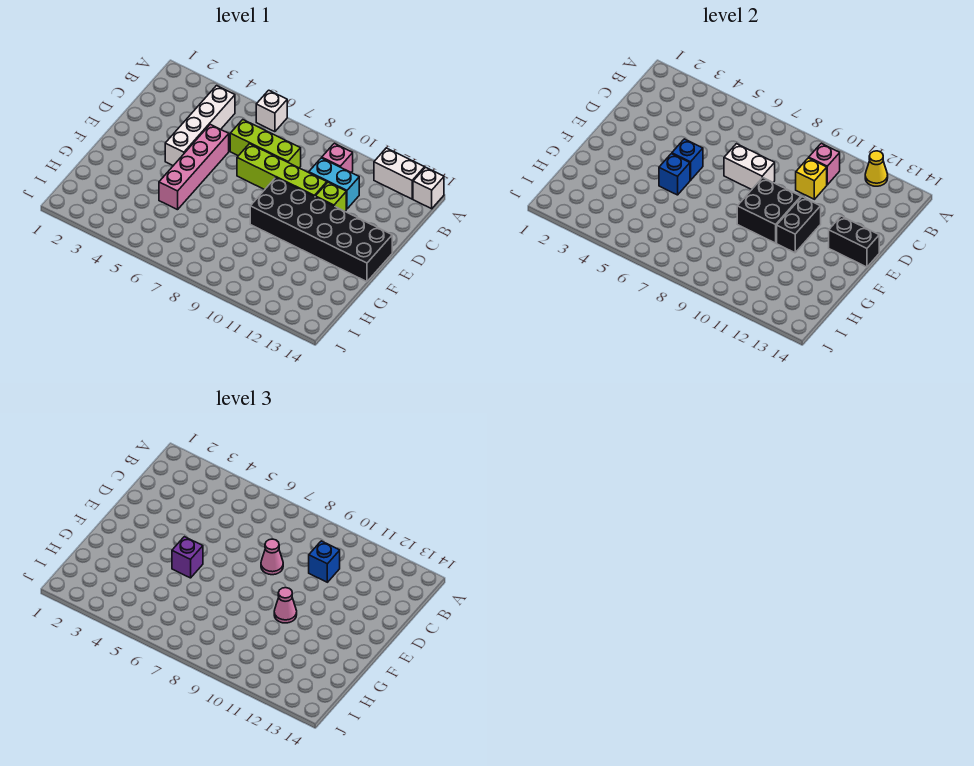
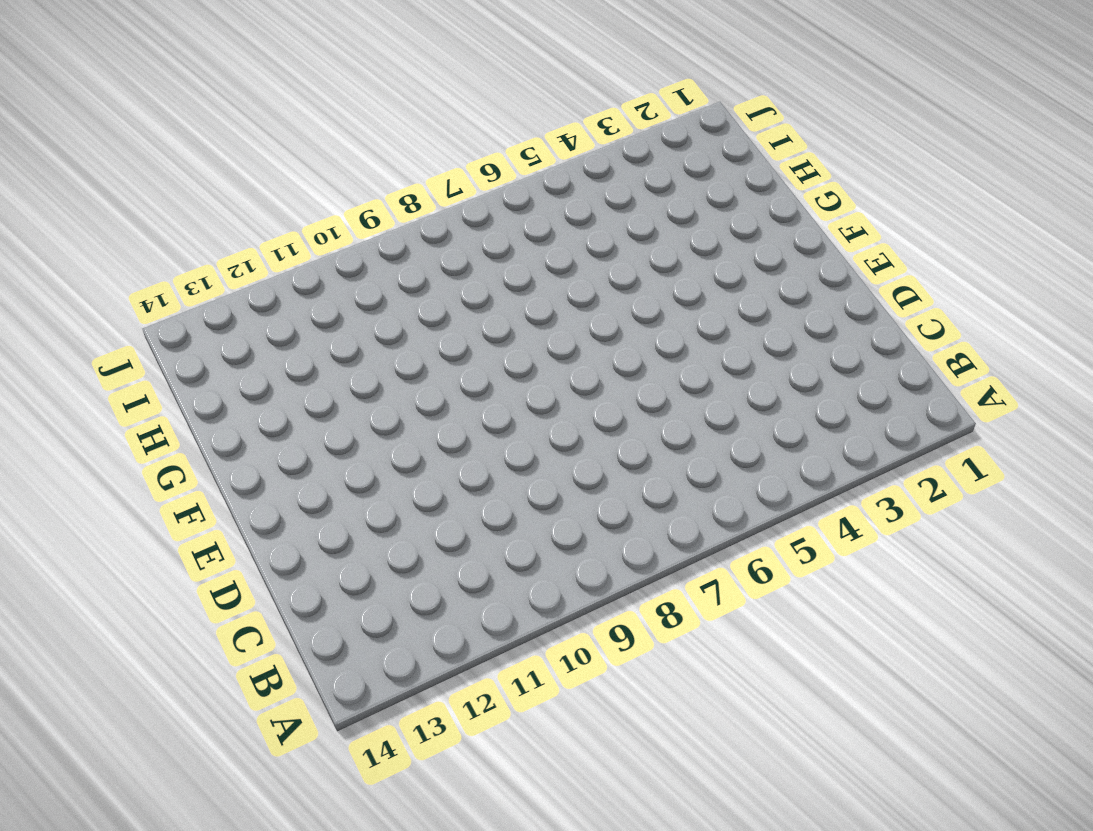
none -> white brick A6 level 1
none -> white brick A12:A13 level 1
none -> white brick A14 level 1

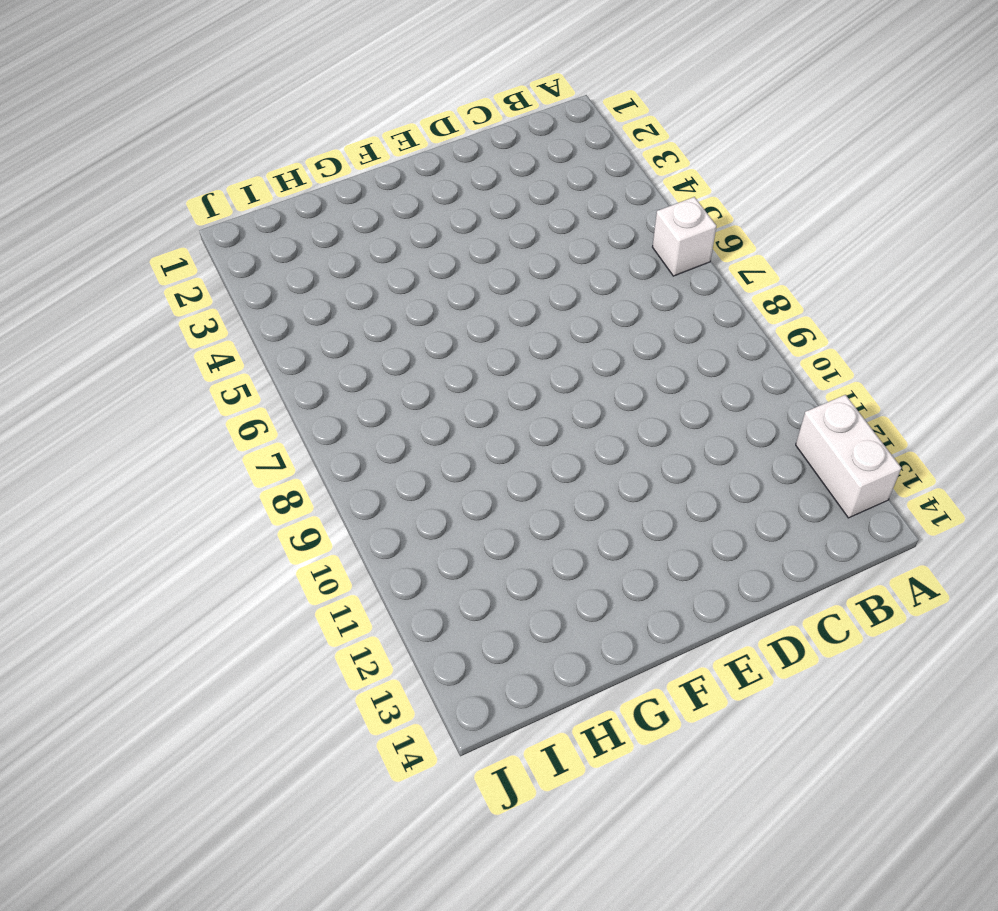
none -> white brick A14 level 1
none -> white brick B4:E4 level 1
none -> pink brick B10 level 1

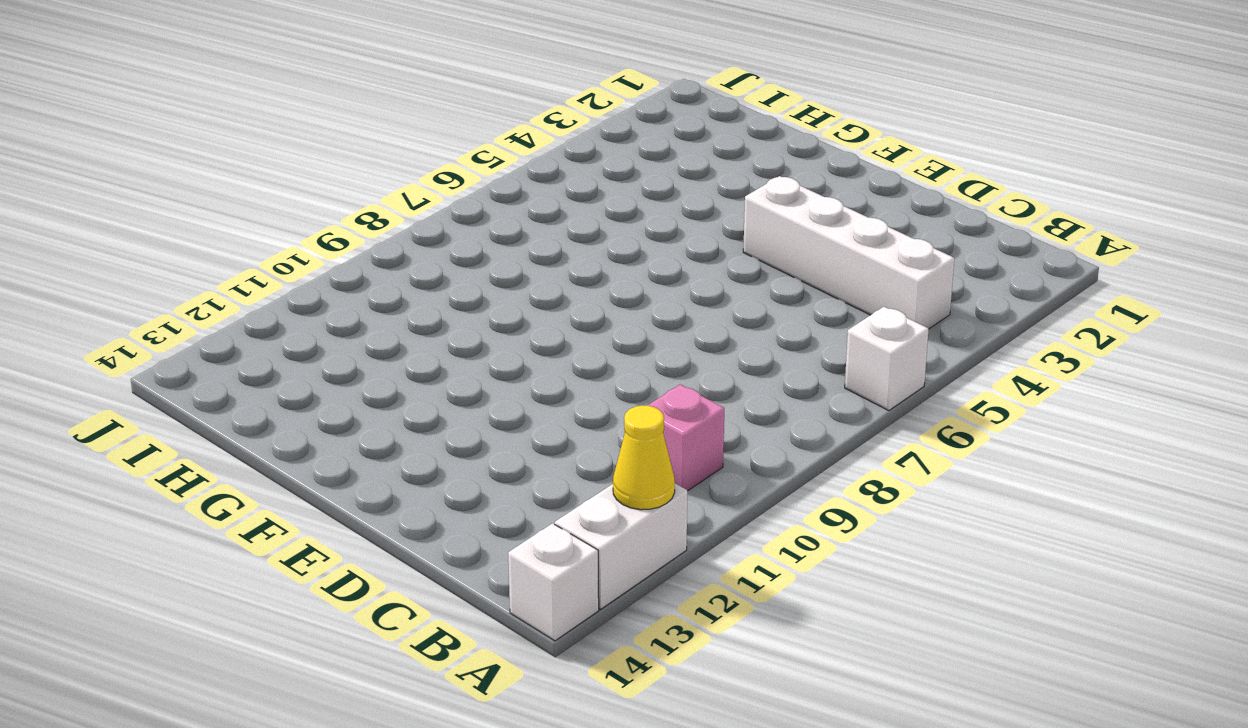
none -> lime brick C6:C8 level 1
none -> cyan brick C10:C11 level 1
none -> pink brick D5:G5 level 1

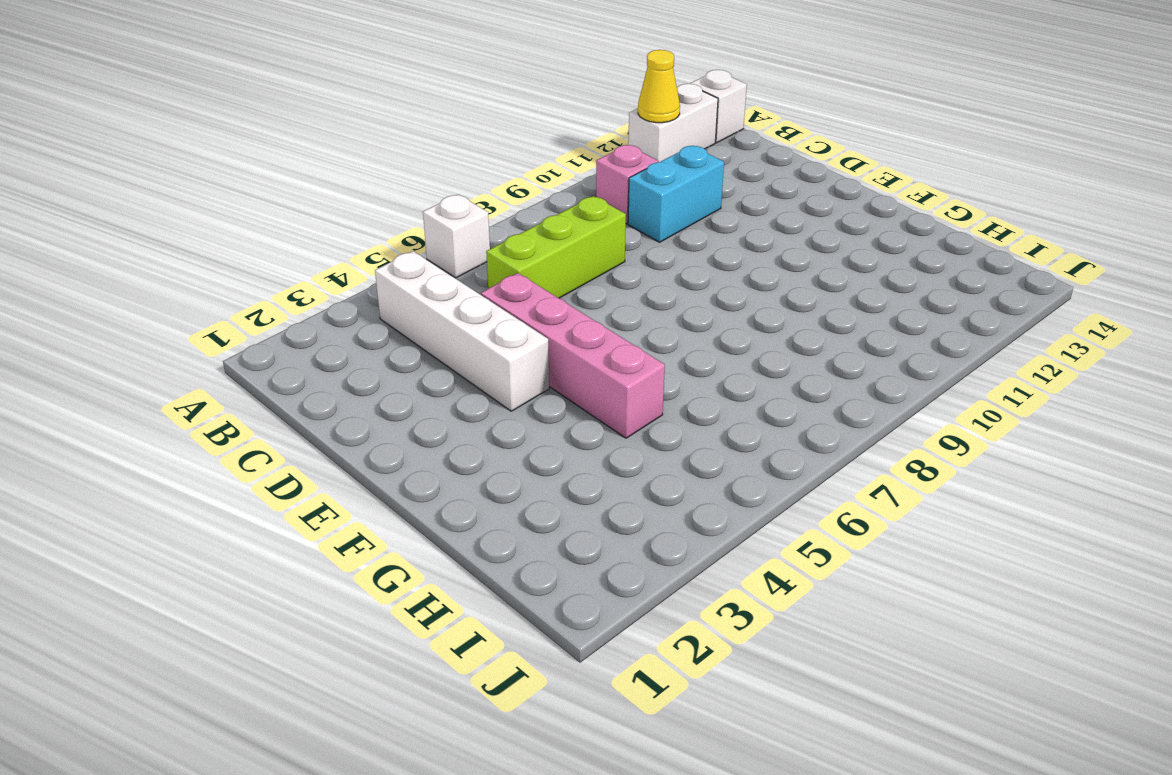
none -> lime brick D7:D10 level 1
none -> lime brick D11 level 1
none -> black brick E9:F14 level 1

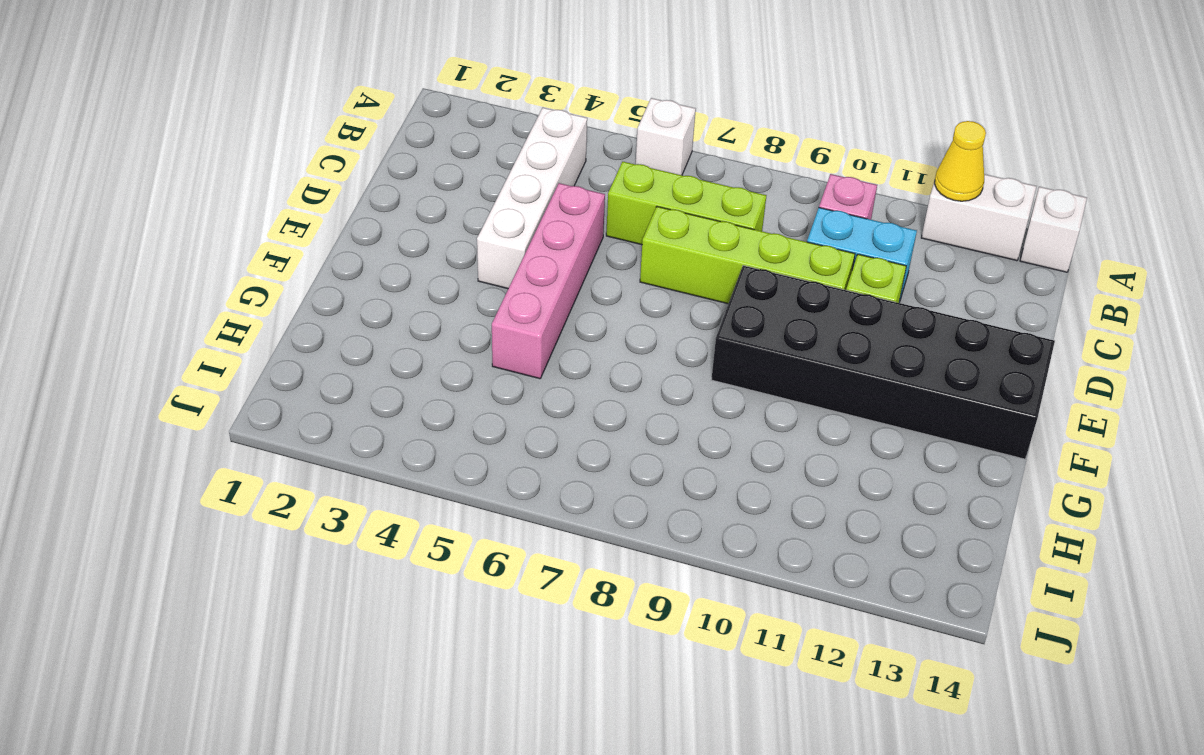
none -> pink brick B10 level 2
none -> yellow brick C10 level 2
none -> white brick D7:D8 level 2

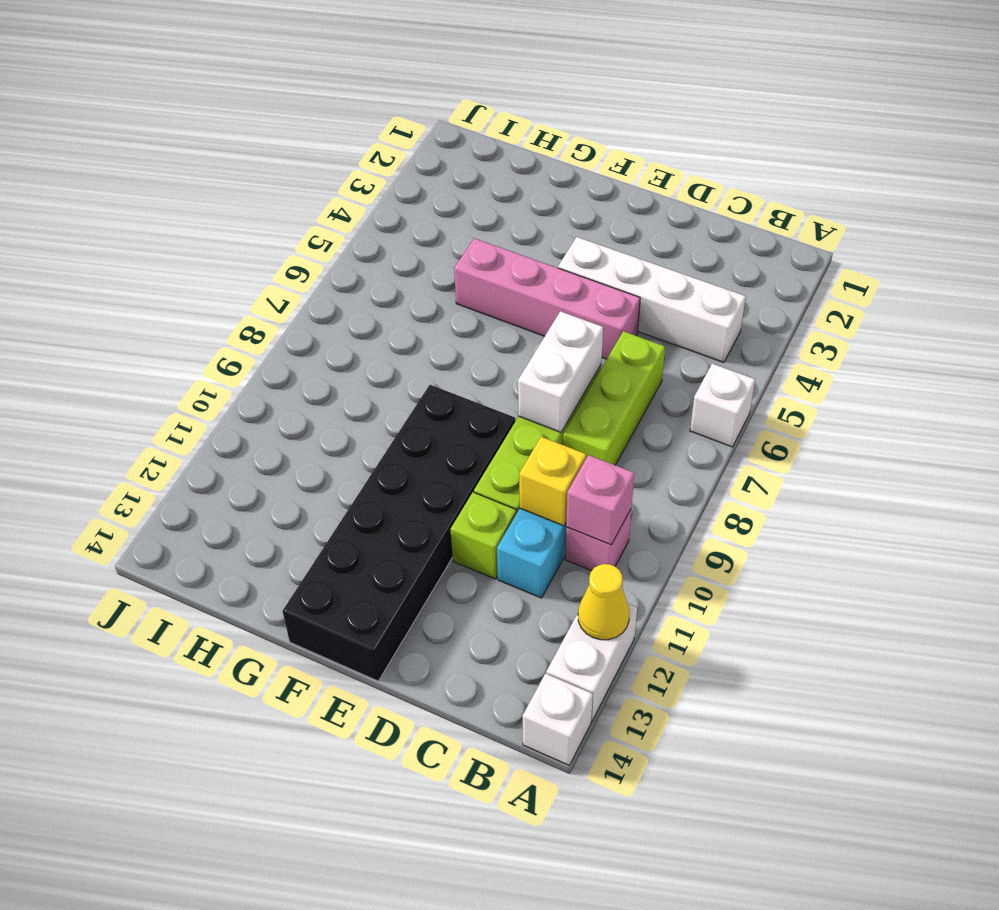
none -> blue brick E5 level 2
none -> black brick E9:F10 level 2
none -> black brick E11:F11 level 2

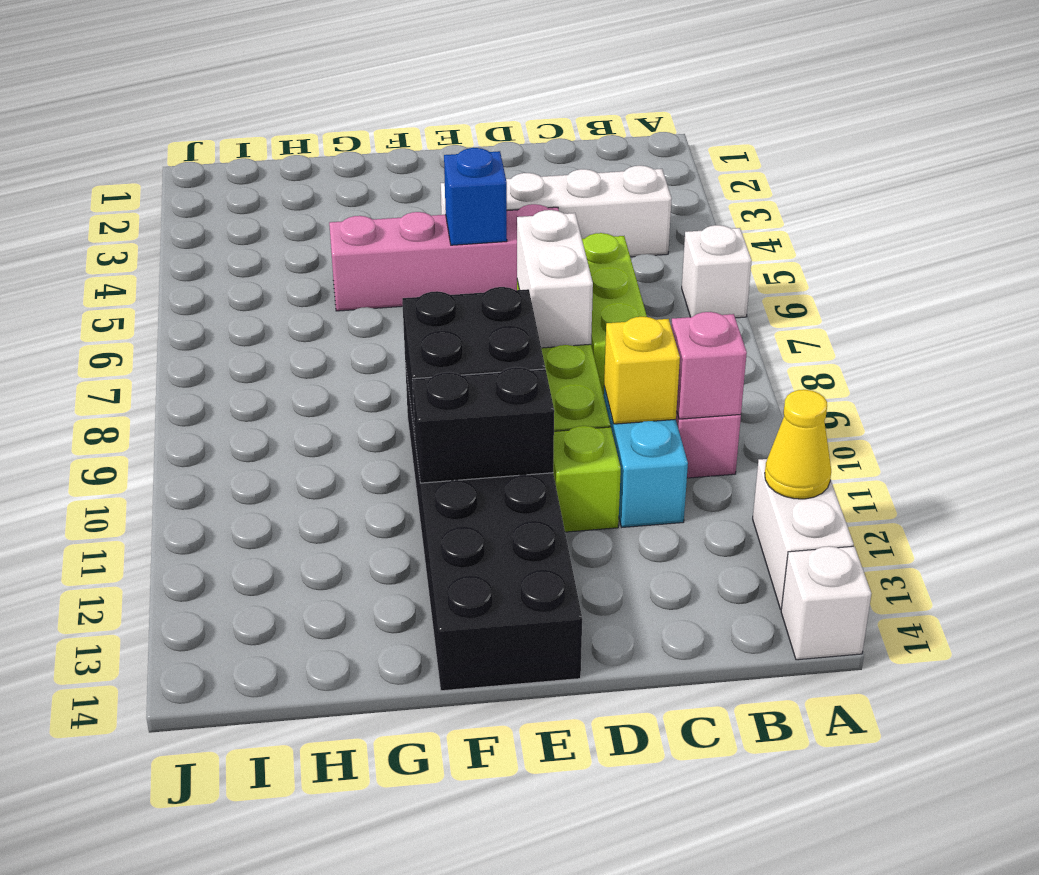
none -> black brick E13:E14 level 2
none -> blue brick F5 level 2
none -> blue brick C10 level 3

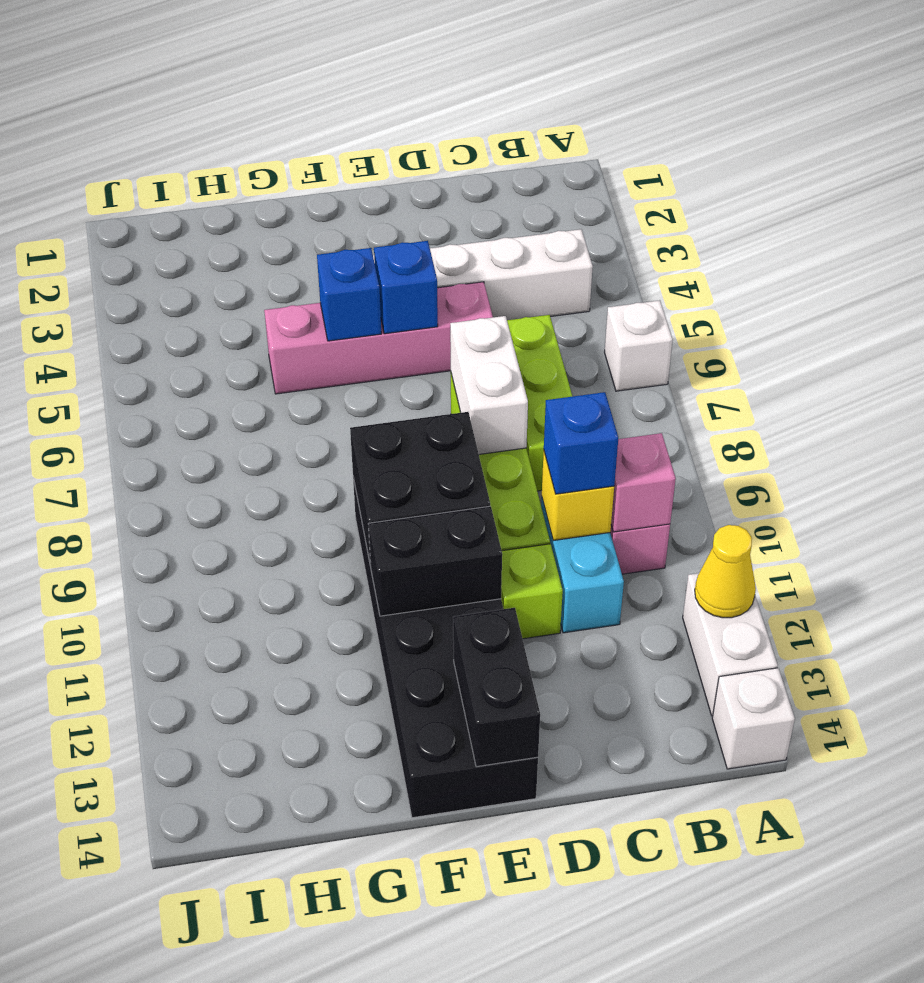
none -> pink cone D8 level 3
none -> purple brick F5 level 3
none -> pink cone F10 level 3

